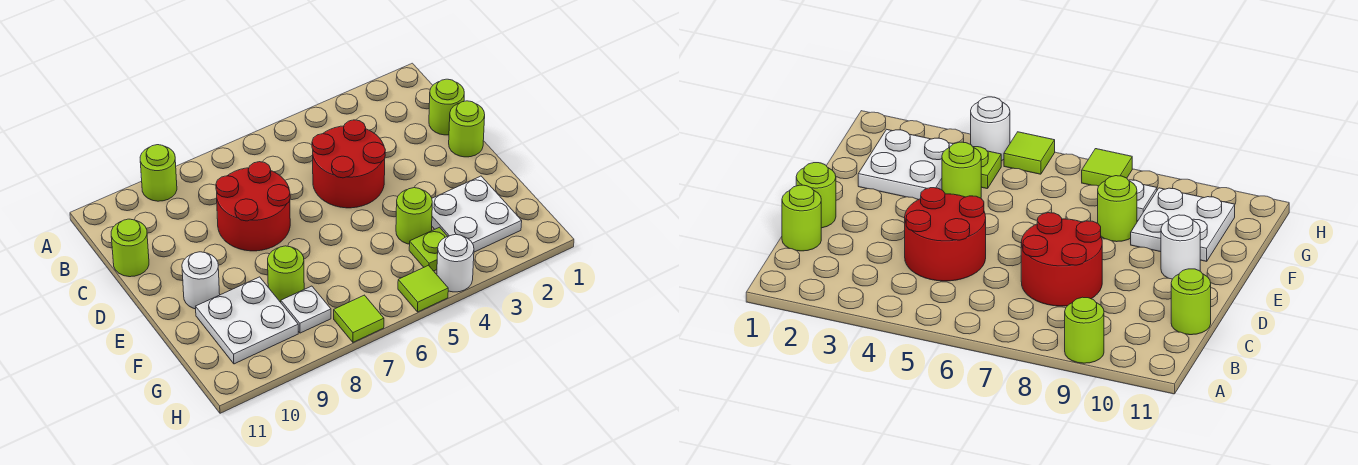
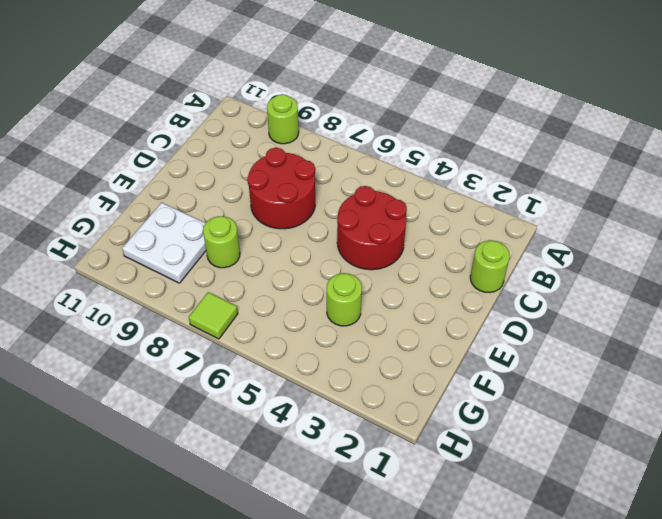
none -> lime round brick C11 level 1
none -> lime round brick D1 level 1
none -> white round brick E10 level 1

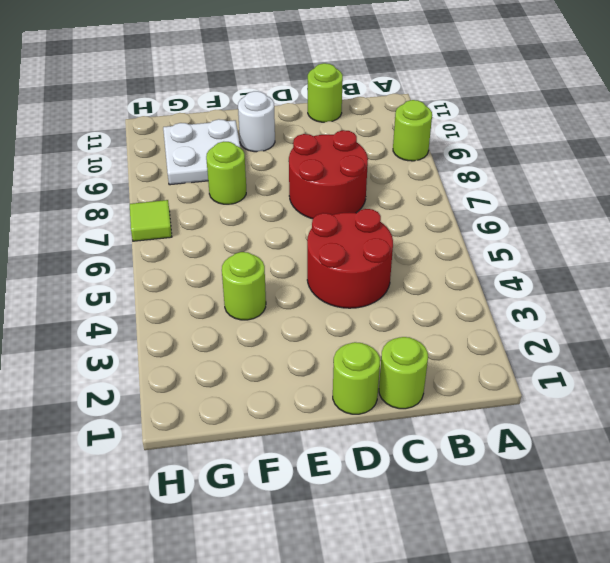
none -> white plate F2:G3 level 1
none -> lime plate G4 level 1
none -> white plate G8 level 1

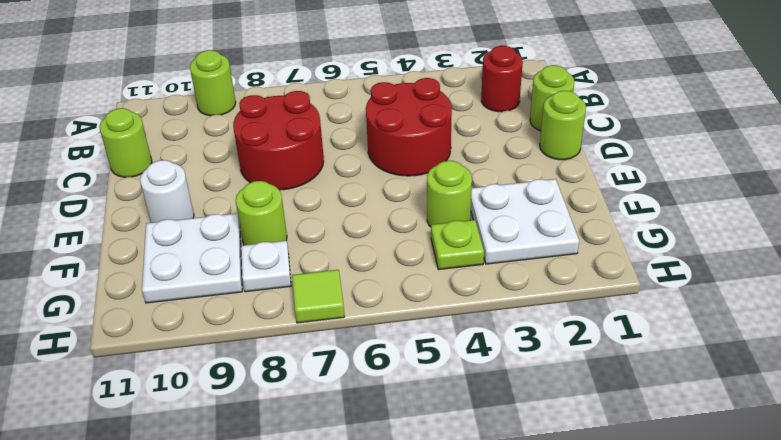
red round brick B2 level 1 -> none
none -> white round brick H4 level 1
none -> lime tile H5 level 1

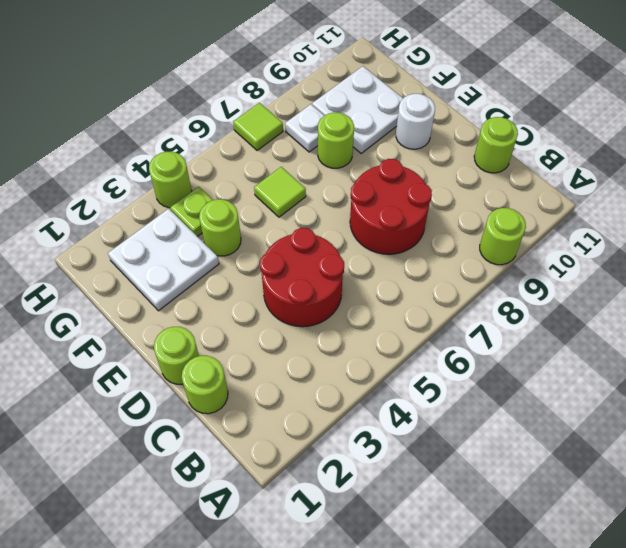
lime tile F6 level 1 -> lime tile H5 level 1
lime round brick H4 level 1 -> white round brick H4 level 1

